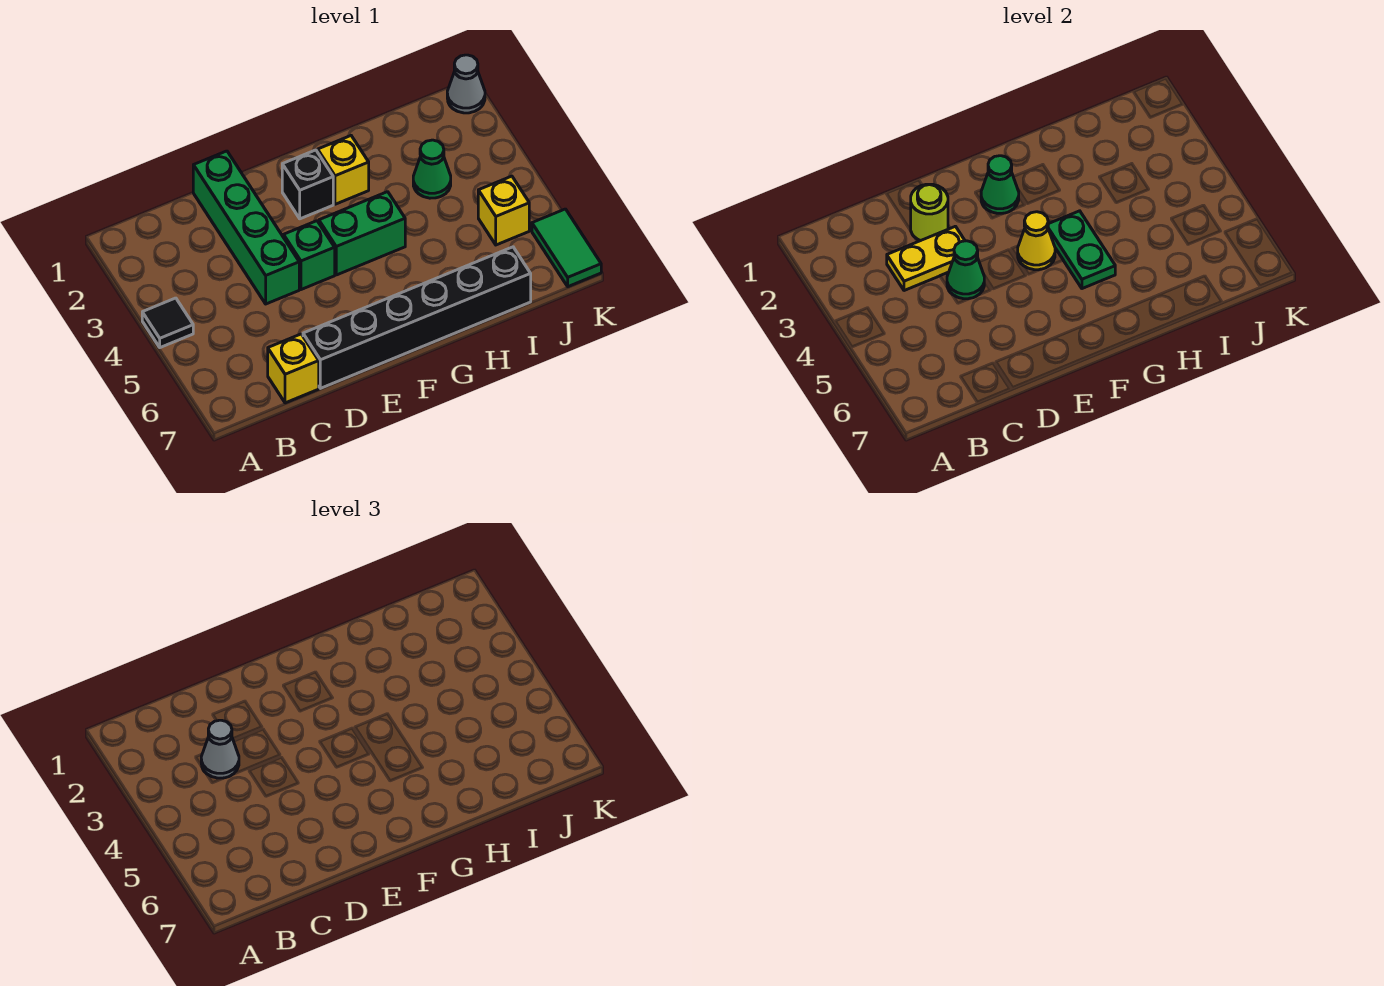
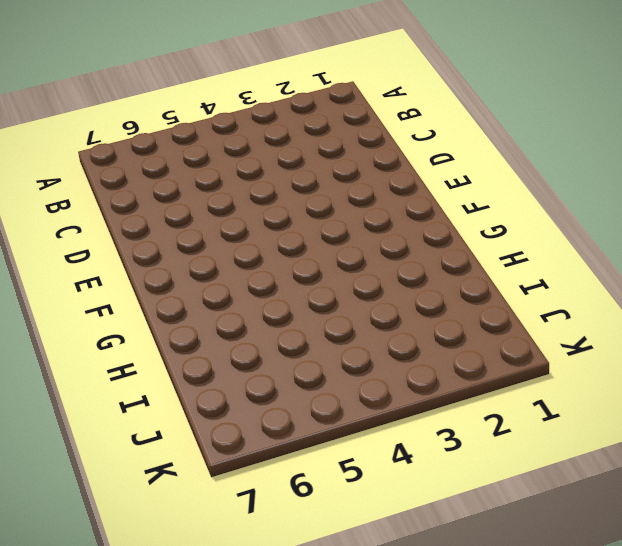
none -> black tile A4 level 1
none -> yellow brick C7 level 1
none -> green brick D1:D4 level 1

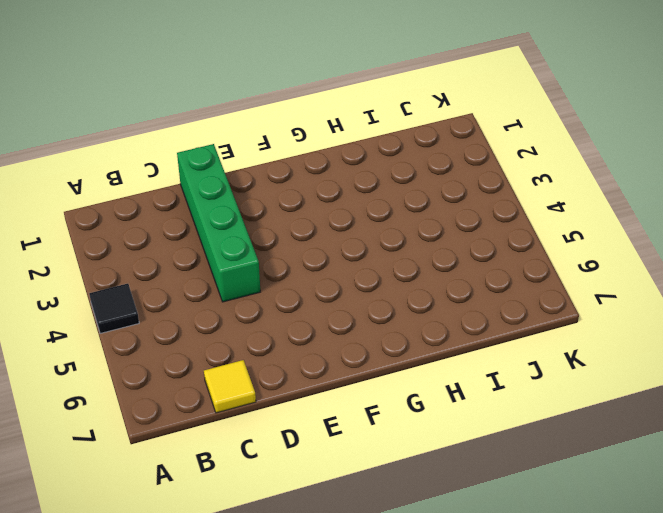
yellow tile C7 level 1 -> yellow brick C7 level 1
none -> black brick D7:I7 level 1
none -> green brick E4 level 1
none -> black brick F2 level 1

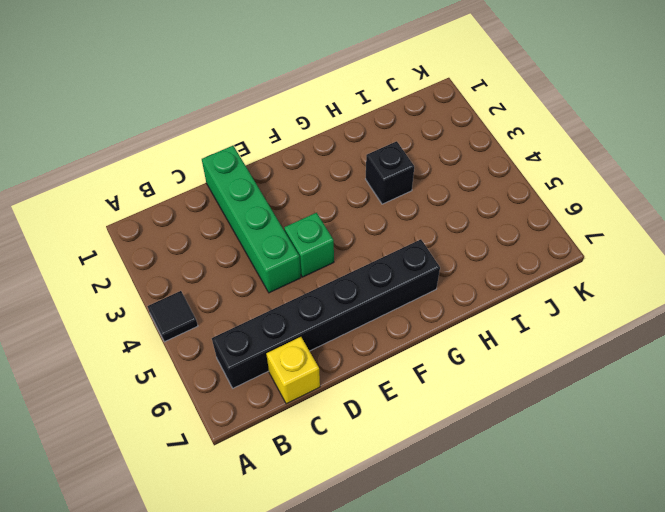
black brick B6:G6 level 1 -> black brick D7:I7 level 1
black brick H3 level 1 -> black brick F2 level 1
none -> green brick F4:G4 level 1
none -> yellow brick G2 level 1
none -> green cone I3 level 1

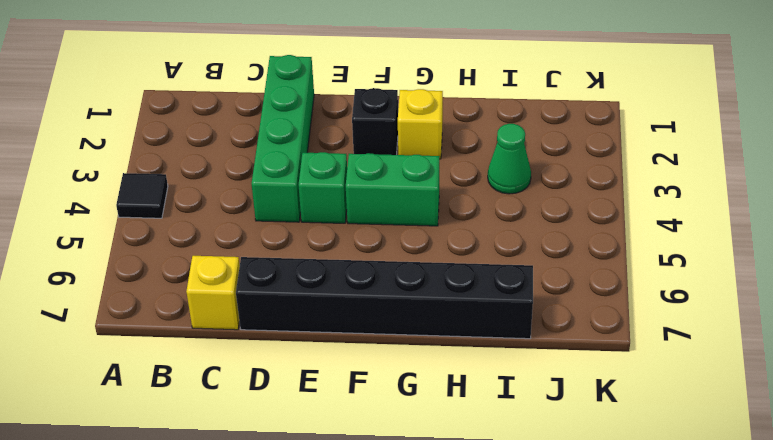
none -> yellow brick J5 level 1
none -> grey cone K1 level 1
none -> green tile K6:K7 level 1

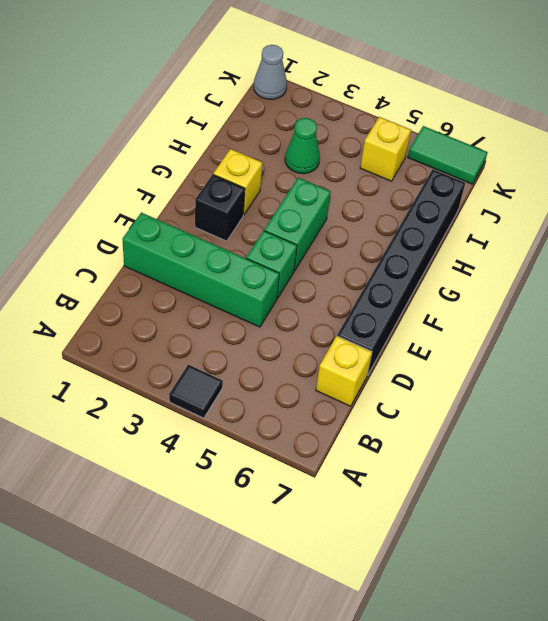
none -> yellow plate C3:D3 level 2
none -> lime round brick D2 level 2
none -> green cone D4 level 2

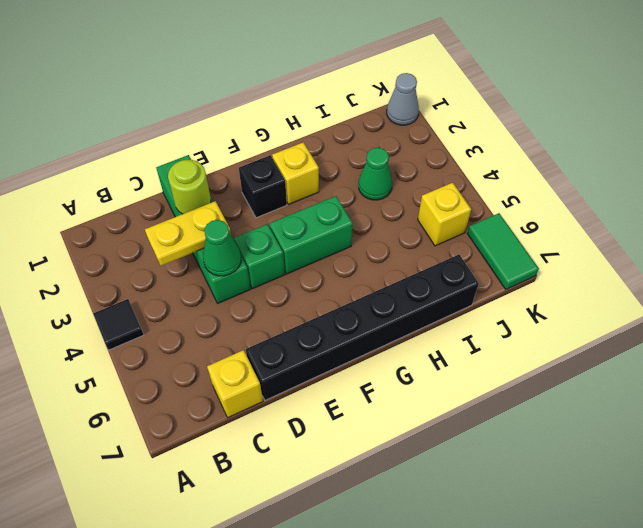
none -> green cone F2 level 2
none -> yellow cone F4 level 2
none -> green plate G4:G5 level 2

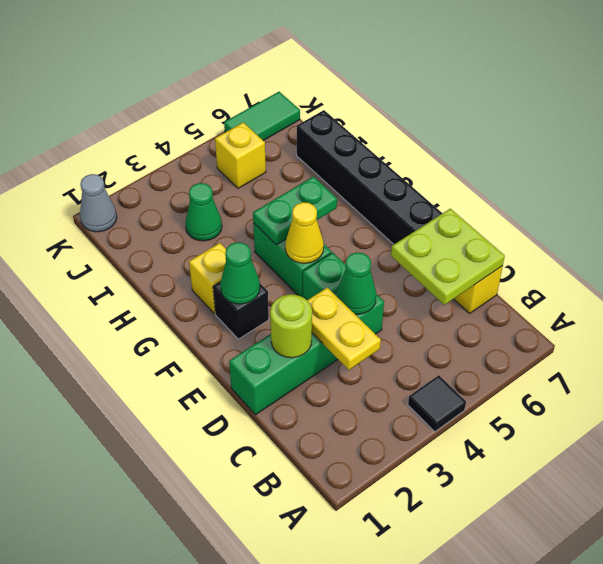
lime plate C6:D7 level 2 -> none
none -> grey cone C3 level 3

